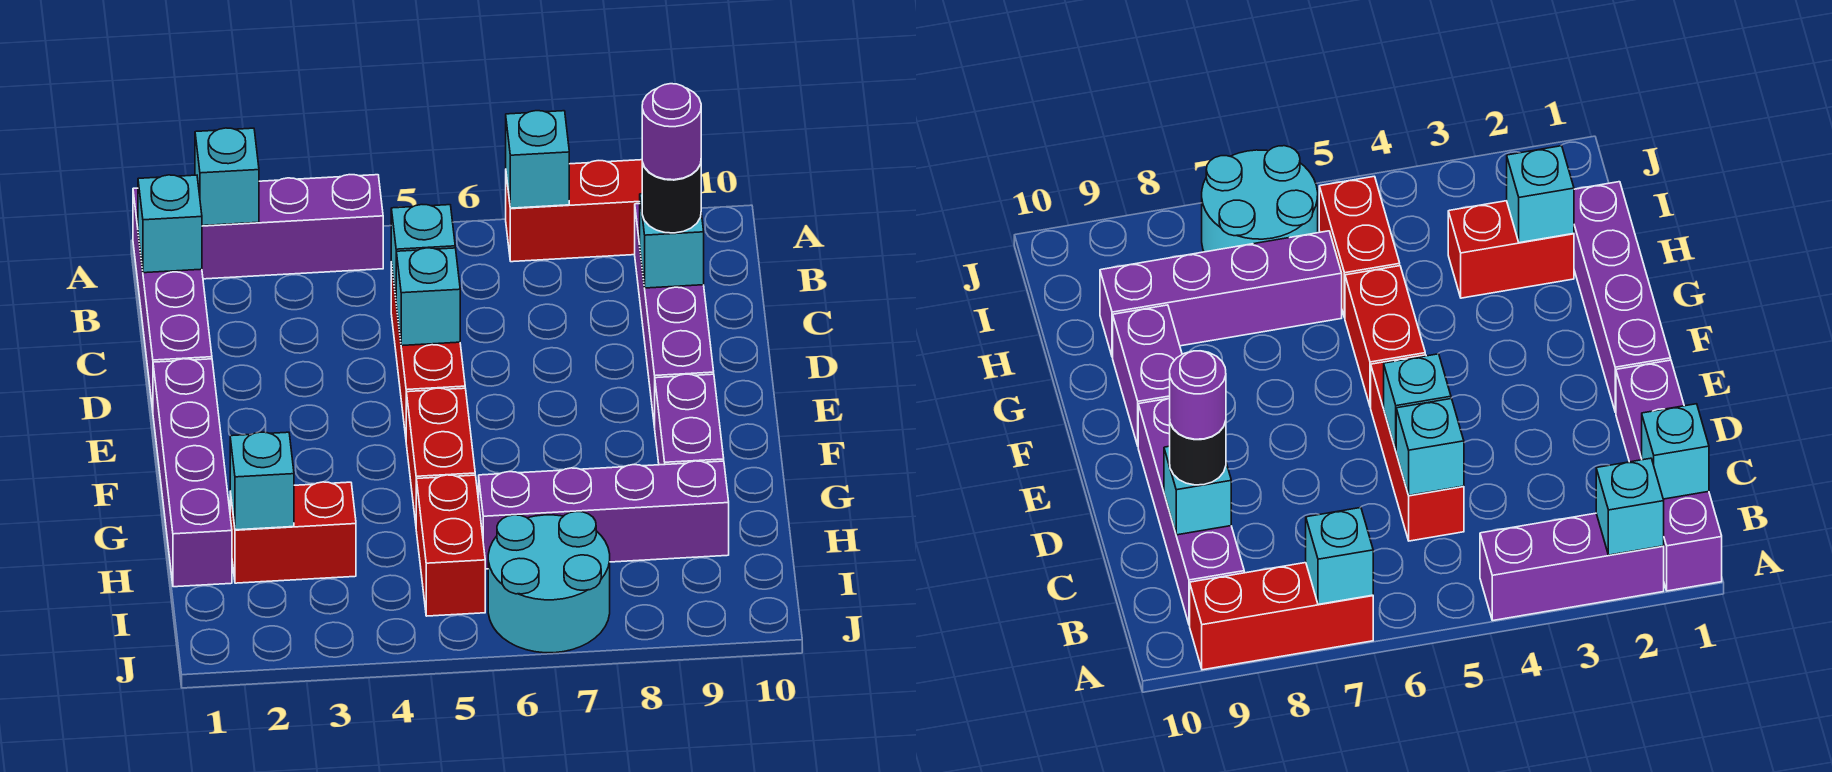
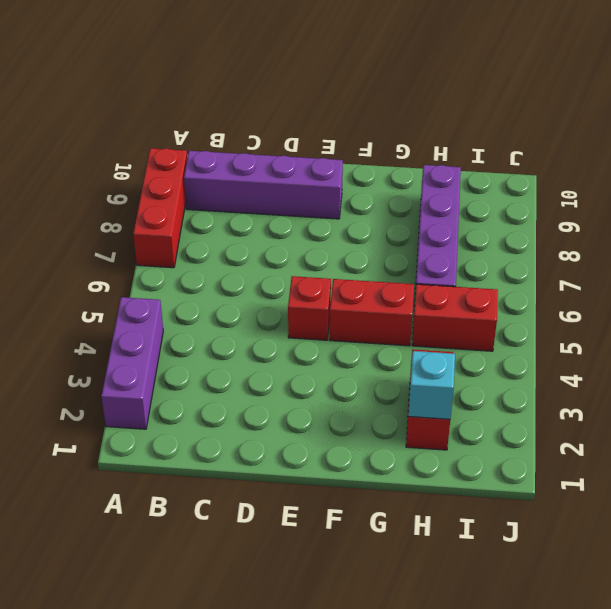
red brick E5 level 1 -> red brick C5:E5 level 1
none -> purple brick A1:D1 level 1
none -> purple brick E1:H1 level 1
none -> purple brick F9:G9 level 1

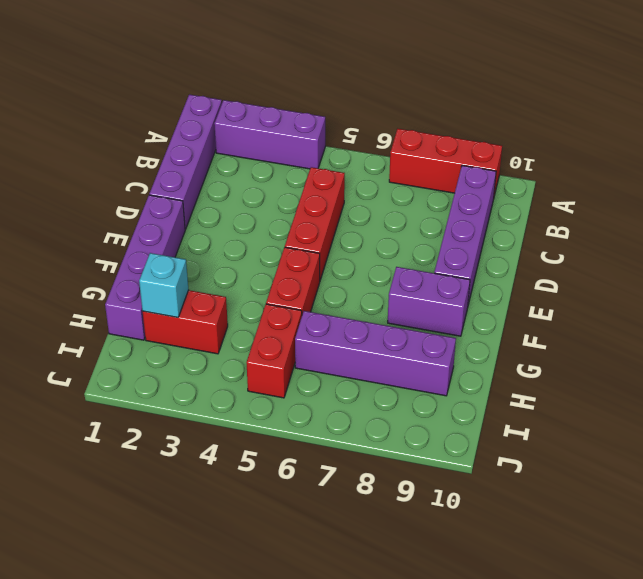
purple brick F8:F9 level 1 -> purple brick F9:G9 level 1
none -> cyan round brick I6:J7 level 1
none -> cyan brick A2 level 2
none -> cyan brick A7 level 2

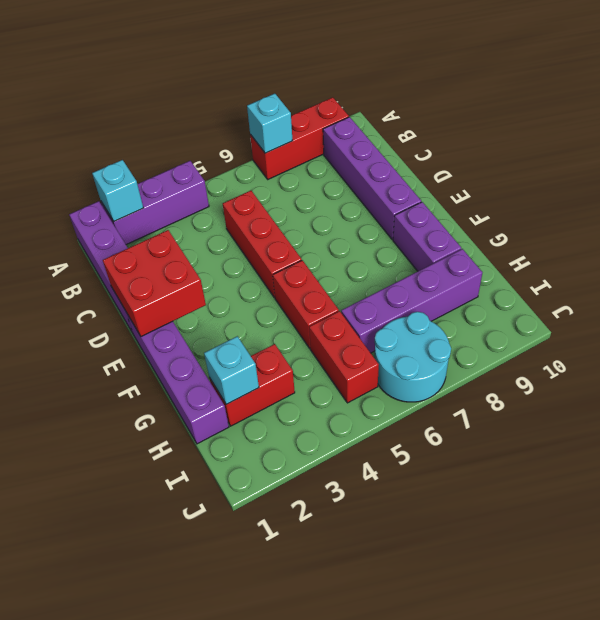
red brick D1:E2 level 2 -> none
none -> cyan brick B1 level 2
none -> cyan brick C5 level 2
none -> cyan brick C9 level 2

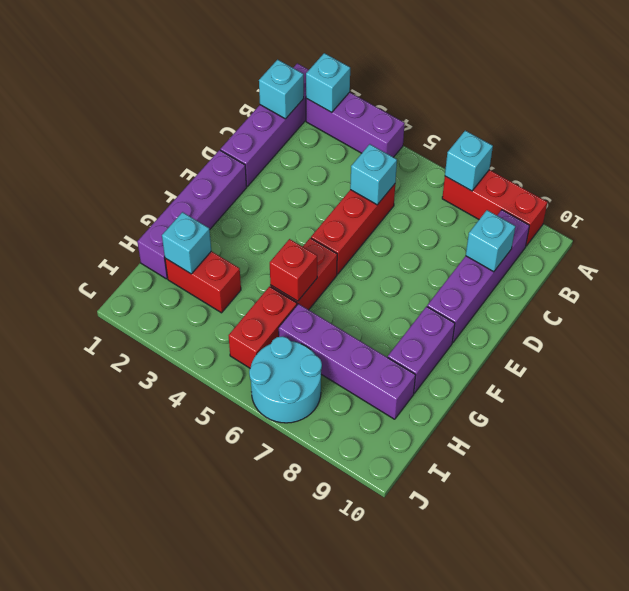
red brick G5 level 2 -> none
none -> cyan brick D5 level 2
none -> black round brick C9 level 3
none -> purple round brick C9 level 4

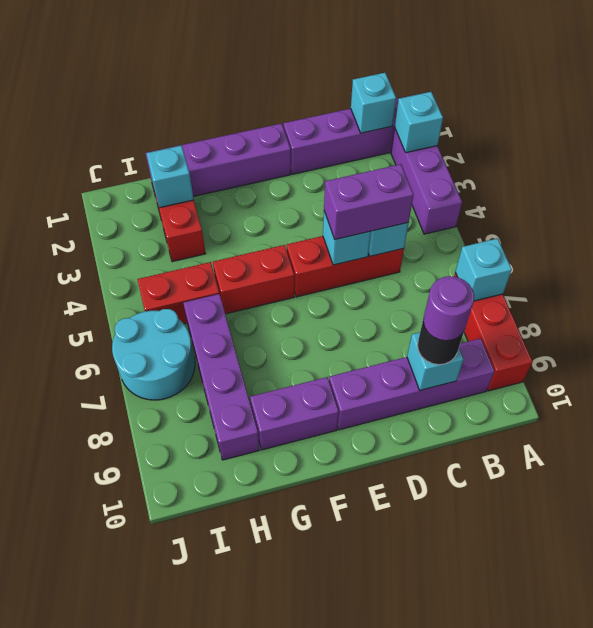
purple brick C5:D5 level 3 -> none

